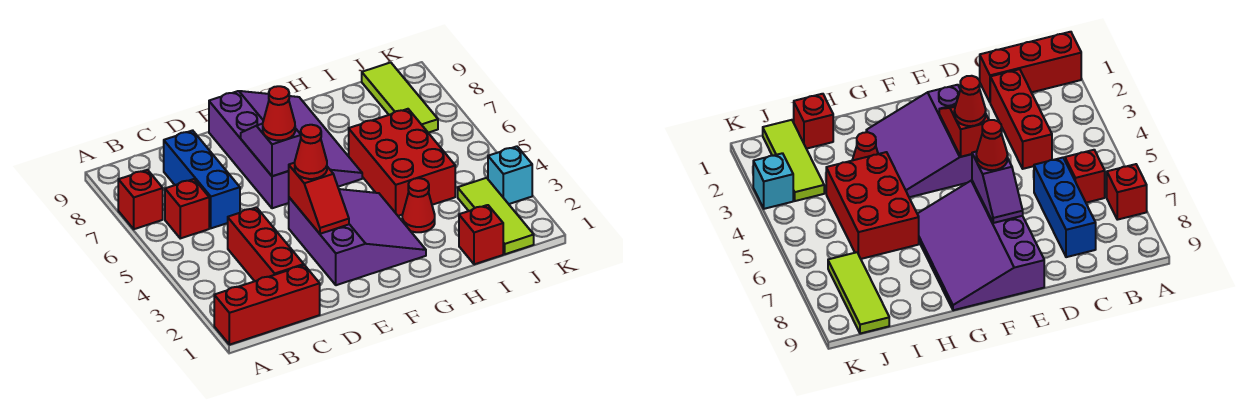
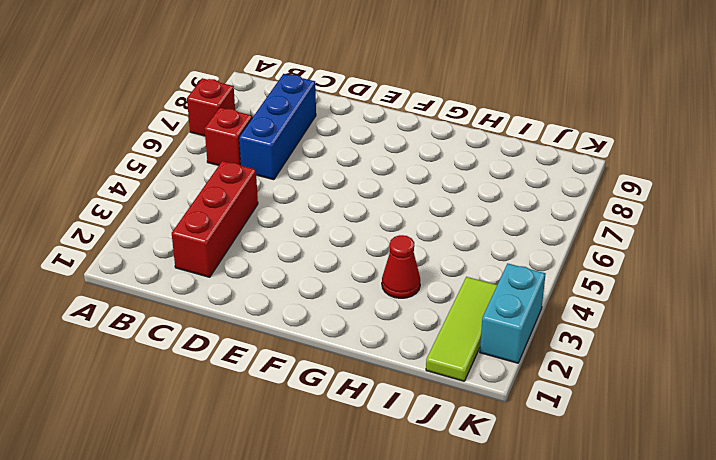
cyan brick K2:K3 level 1 -> cyan brick K3 level 1
none -> red brick A1:C1 level 1
none -> purple slope E2:G4 level 1 top E
none -> purple slope E6:G9 level 1 top E

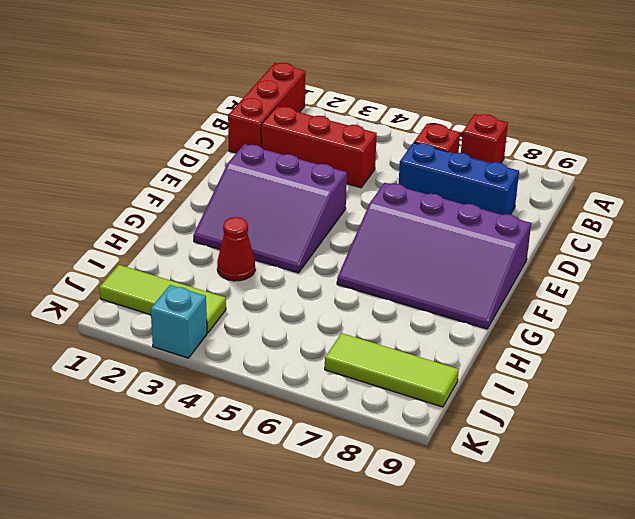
none -> red brick H4:I6 level 1
none -> red brick I1 level 1
none -> red slope E3:E4 level 2 top 4

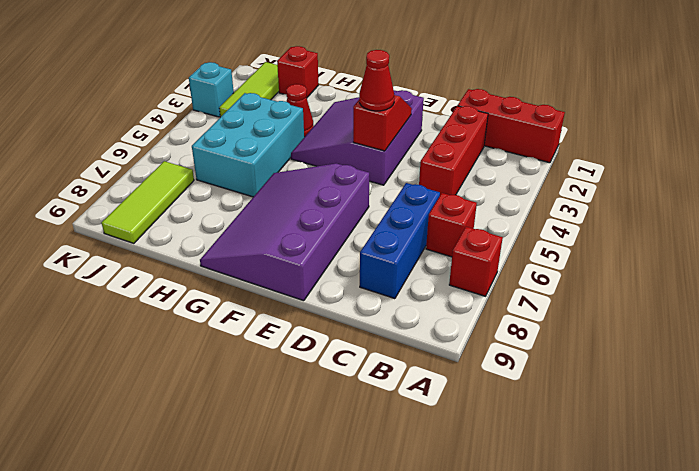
cyan brick H4:I6 level 1 -> red brick H4:I6 level 1
none -> purple slope E6:E7 level 2 top 6
none -> red cone E6 level 3

